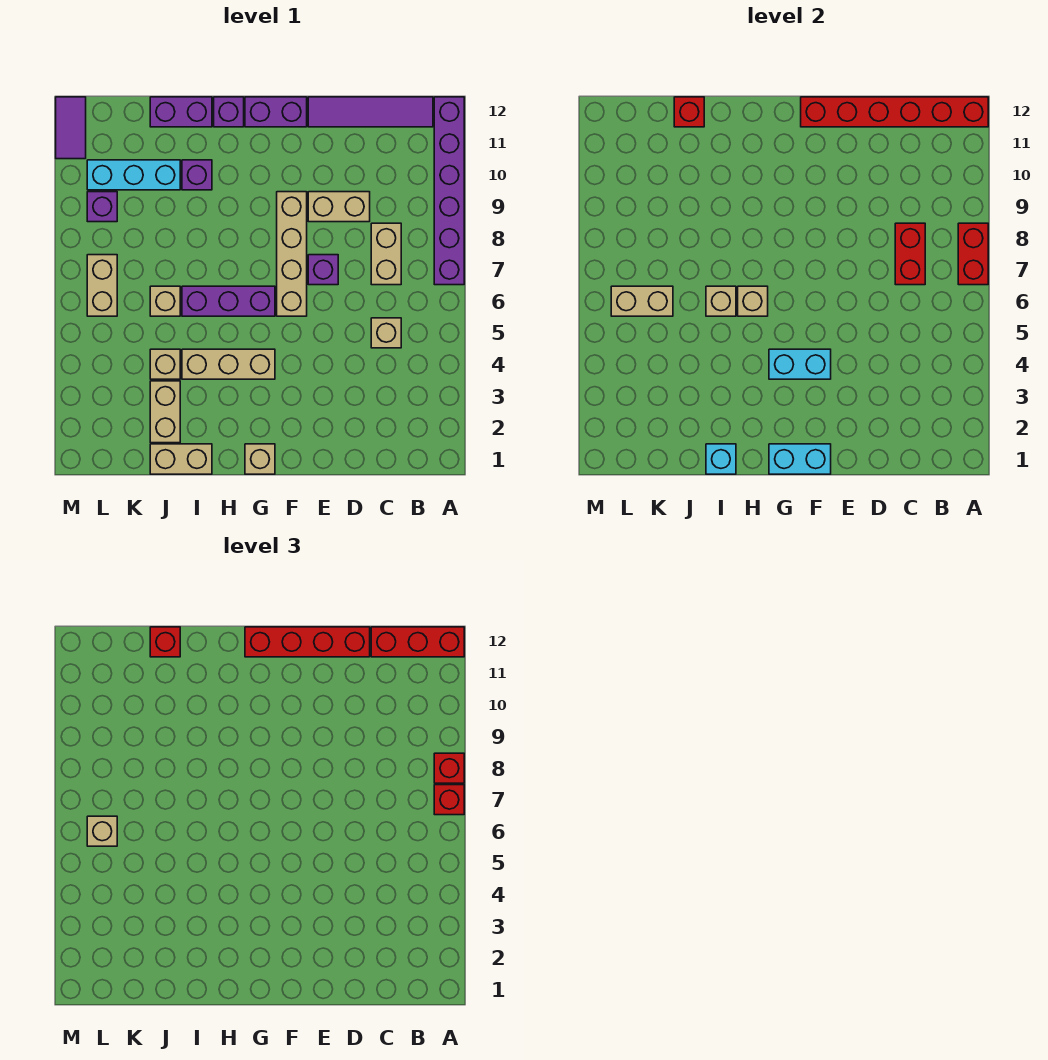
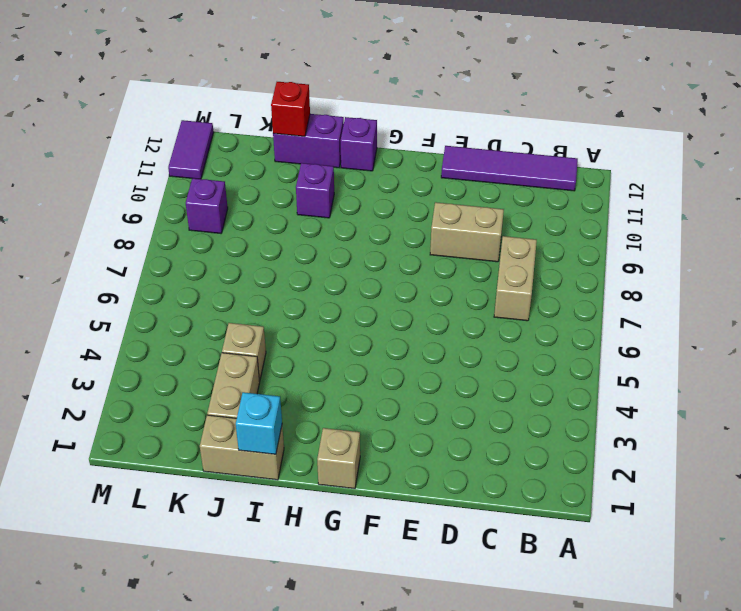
none -> purple brick A7:A12 level 1
none -> tan brick C5 level 1
none -> purple brick E7 level 1
none -> tan brick F6:F9 level 1

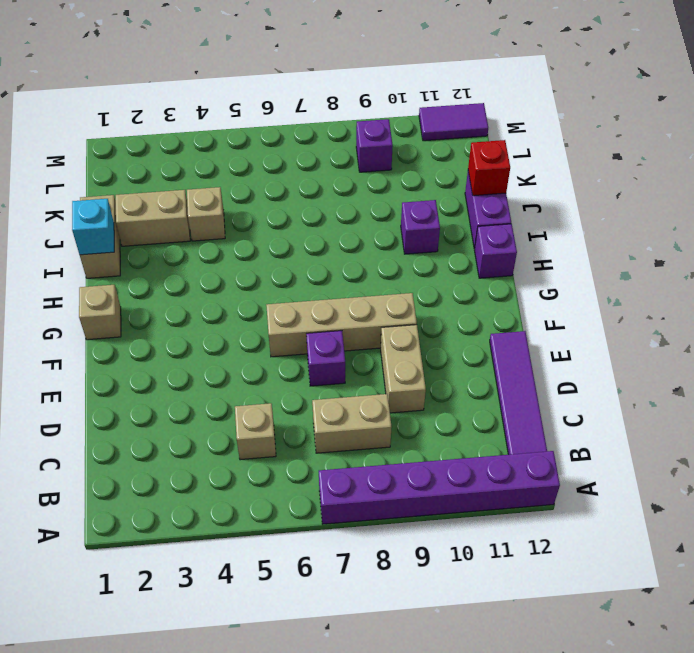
none -> purple brick F12:G12 level 1
none -> tan brick G4:I4 level 1
none -> purple brick G6:I6 level 1
none -> tan brick J6 level 1

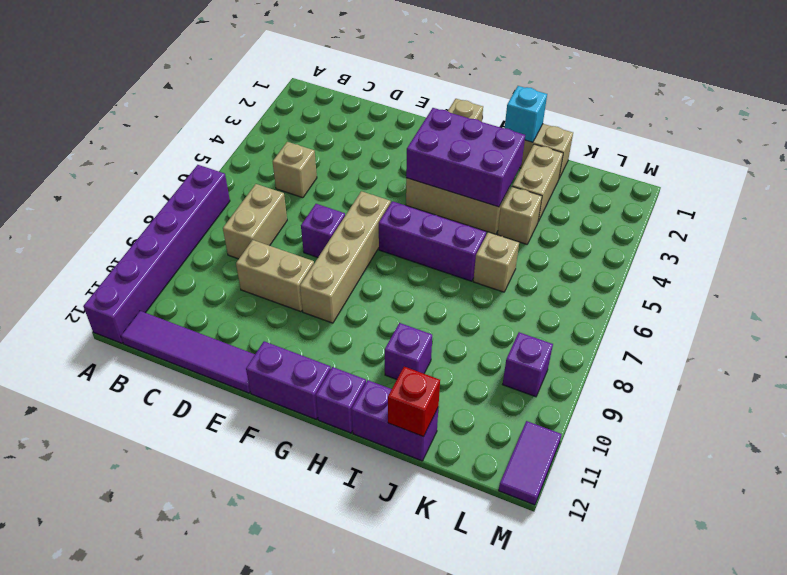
purple brick G3:I4 level 2 -> cyan brick F4:G4 level 2
none -> cyan brick J10:L10 level 1
none -> tan brick L6:L7 level 1
none -> red brick A7:A8 level 2
none -> red brick A12:F12 level 2

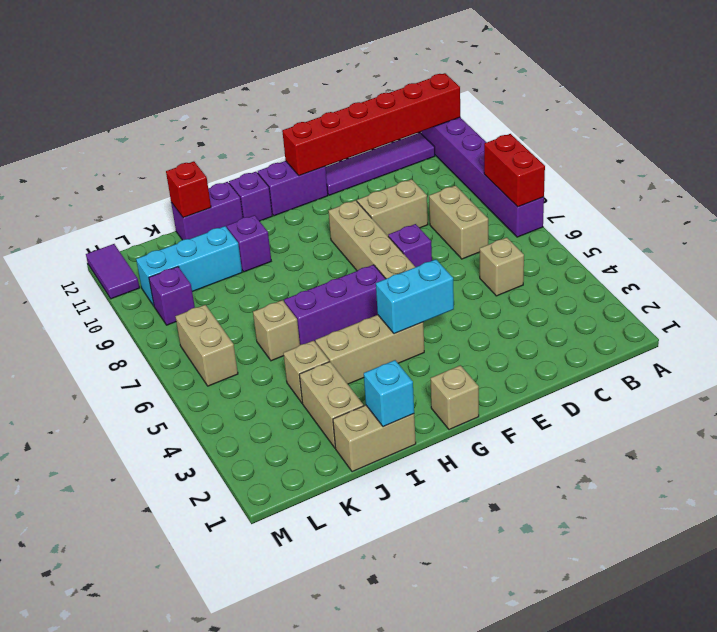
none -> red brick C7:C8 level 2
none -> cyan brick F1:G1 level 2
none -> tan brick H6 level 2
none -> tan brick I6 level 2

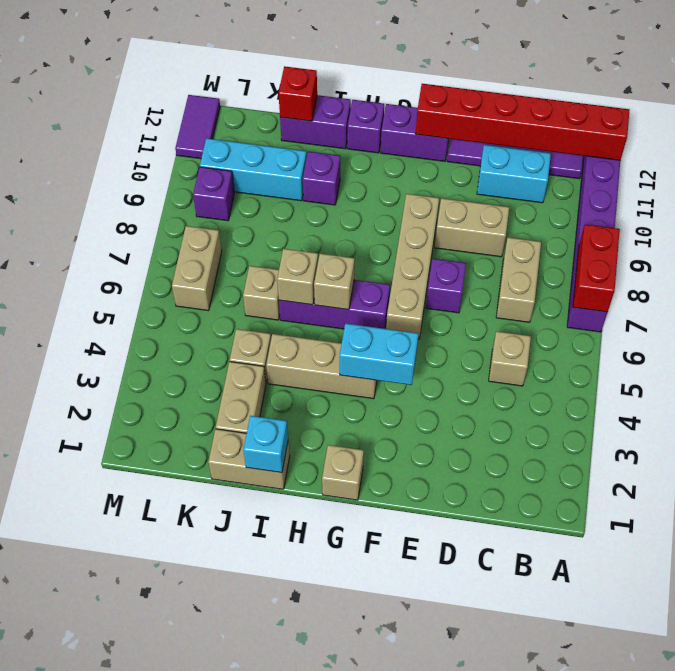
cyan brick C11:D11 level 1 -> cyan brick F1:G1 level 2
none -> red brick C7:C8 level 2
none -> tan brick K6:L6 level 2
none -> red brick A7 level 3
none -> red brick A8 level 3

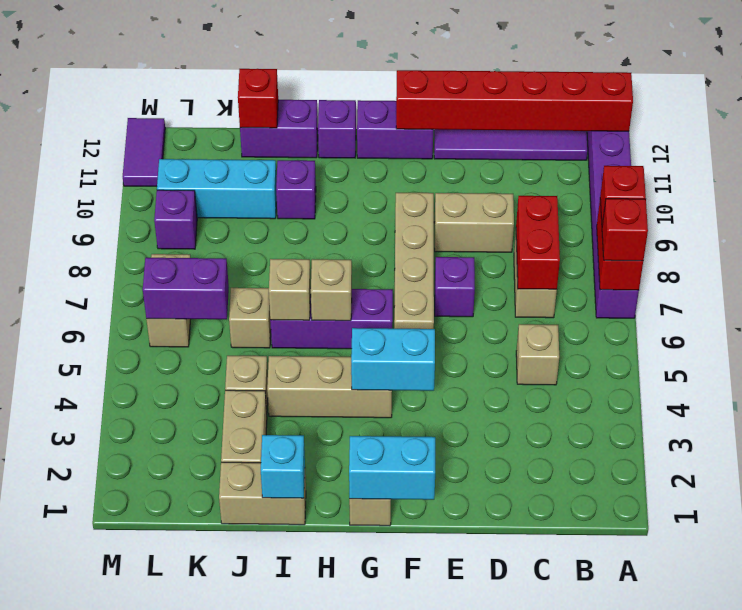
purple brick K6:L6 level 2 -> tan brick K6:L6 level 2
none -> red brick A12:C12 level 3
none -> red brick D12:G12 level 3
none -> red brick J12 level 3
none -> tan brick L6 level 3

